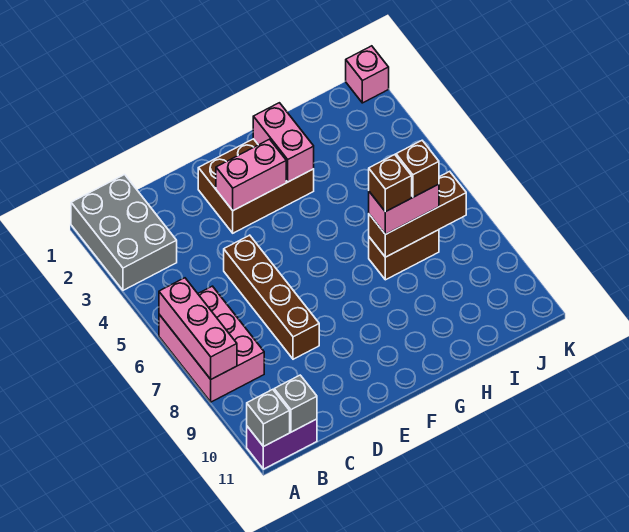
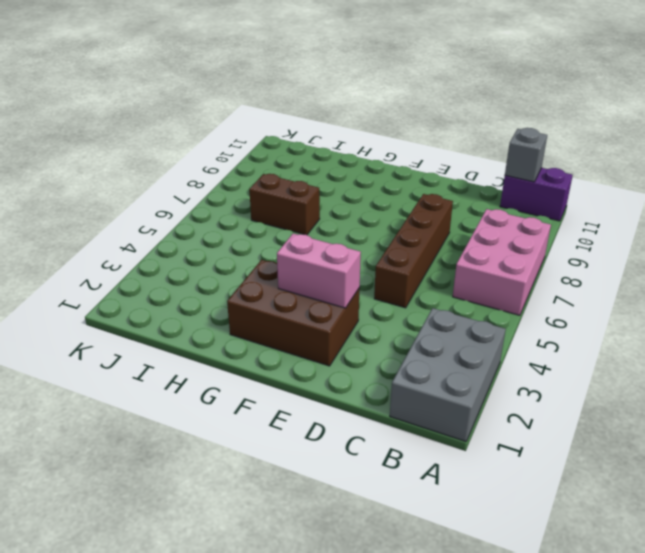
none -> pink brick K1 level 1
none -> pink brick A6:A8 level 2
none -> grey brick A11 level 2

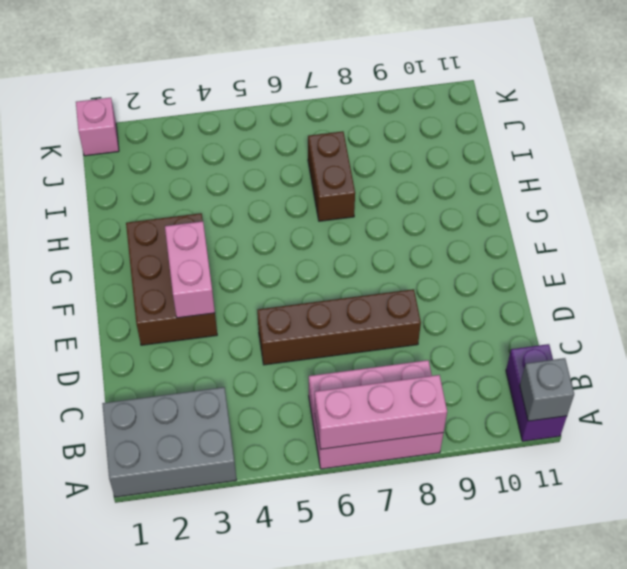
none -> grey brick B11 level 2
none -> pink brick G2:G3 level 2
none -> brown brick H7:J7 level 2

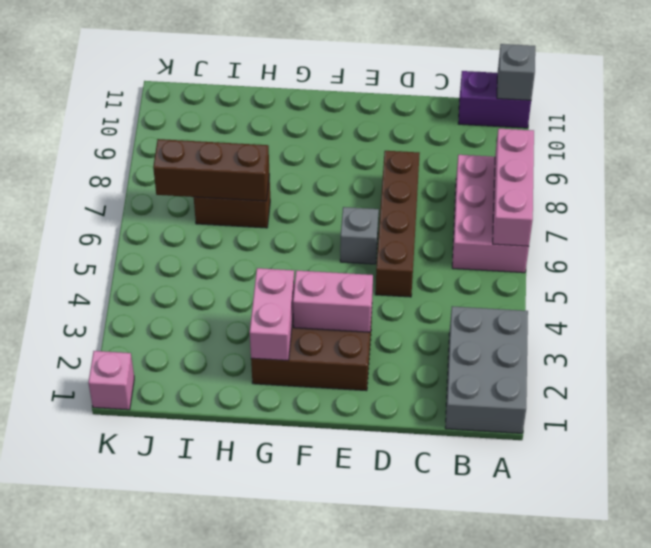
grey brick E6 level 1 -> grey brick B11 level 2
none -> pink brick H7:I7 level 3
none -> brown brick H7 level 4
none -> brown brick I7 level 4

